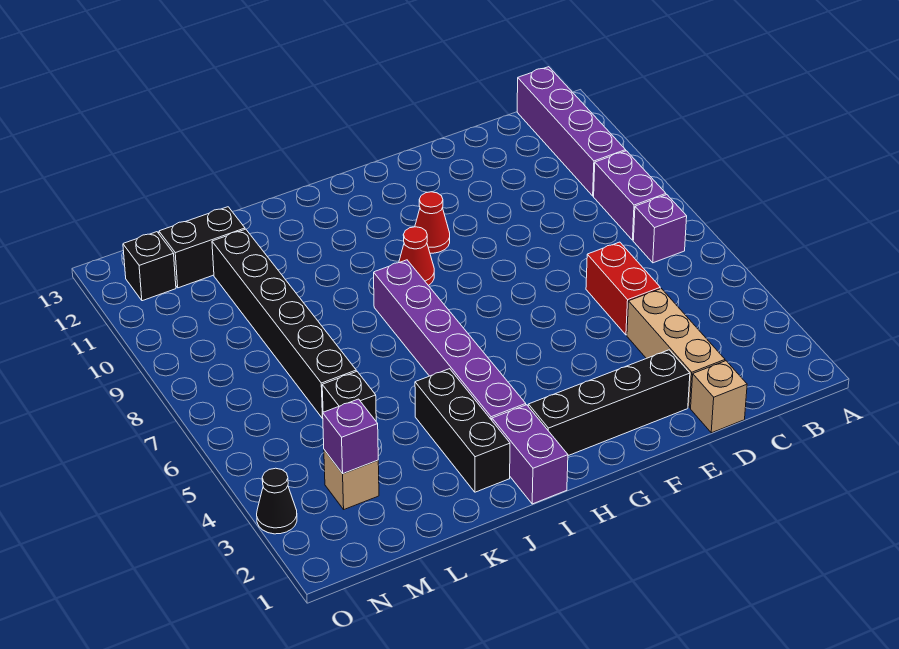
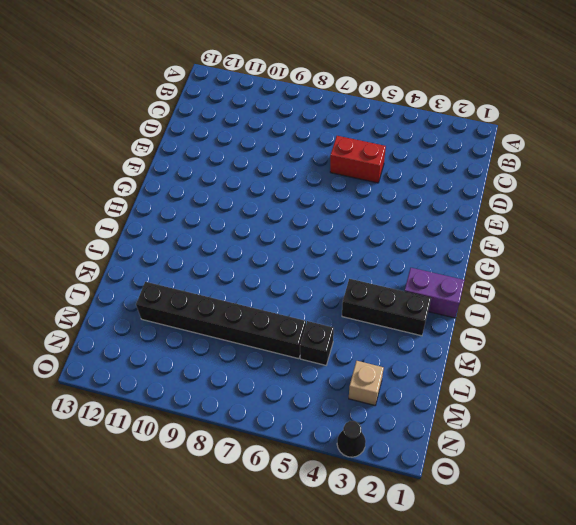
none -> purple brick B7 level 1
none -> purple brick B8:B9 level 1
none -> purple brick B10:B13 level 1

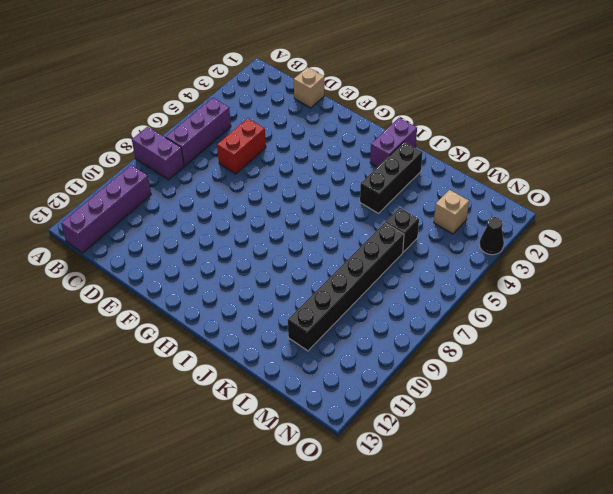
purple brick A8:B8 level 1 -> purple brick B8:B9 level 1
purple brick B5:B7 level 1 -> purple brick B7 level 1
none -> tan brick D2:D4 level 1
none -> black brick E2:H2 level 1
none -> red cone G10 level 1

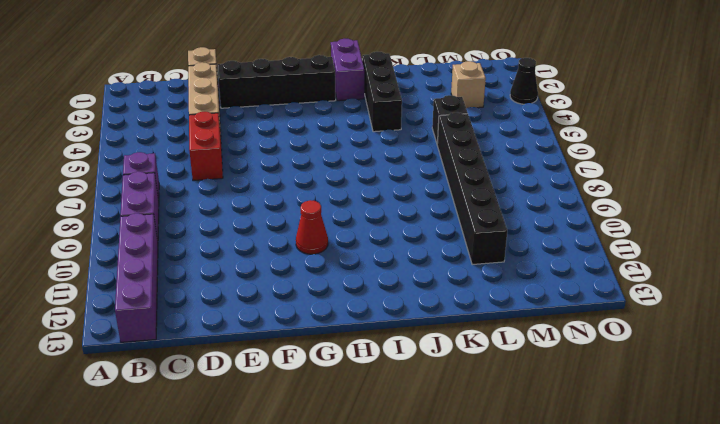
none -> red cone H9 level 1
none -> purple brick I3:I8 level 1
none -> black brick L12:M12 level 1

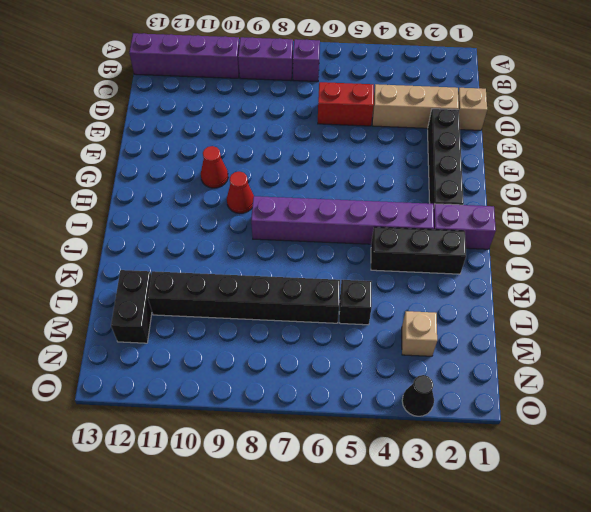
none -> black brick N12 level 1
none -> purple brick M3 level 2

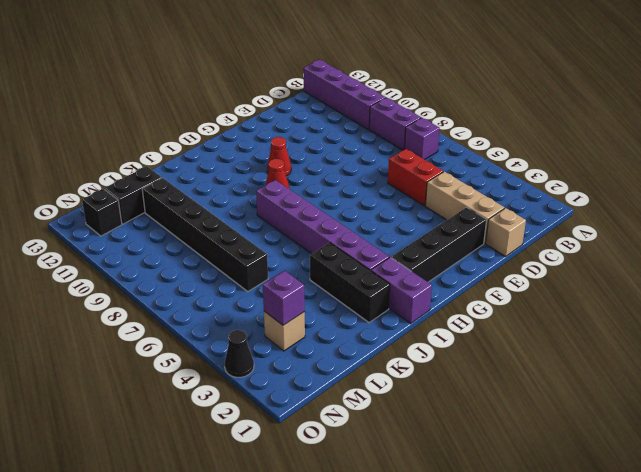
none -> black brick L5 level 1

